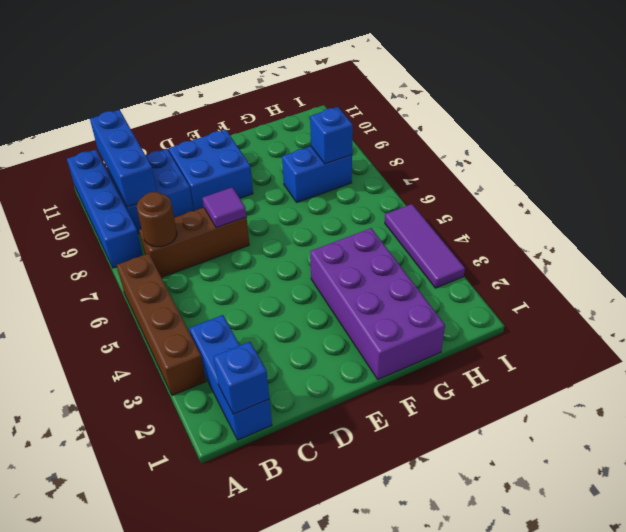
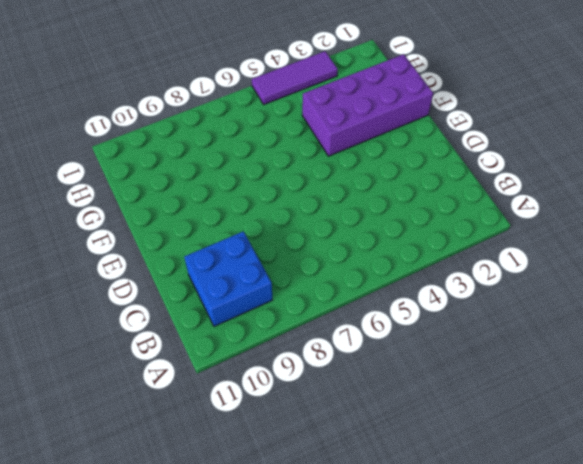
none -> brown brick A3:A6 level 1
none -> blue brick A8:A11 level 1
none -> blue brick B1:B3 level 1

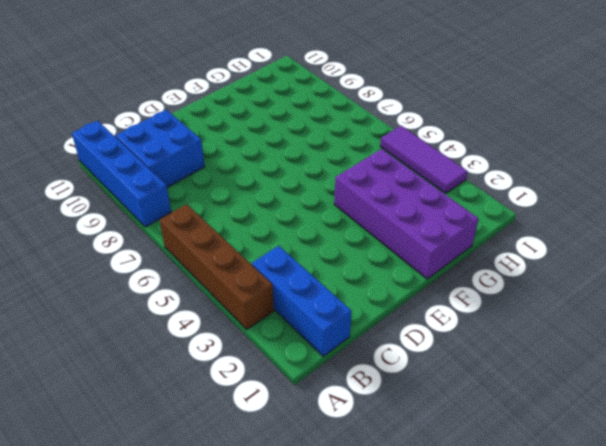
none -> brown brick B7:D7 level 1
none -> blue brick D9:E10 level 1
none -> blue brick G8:H8 level 1

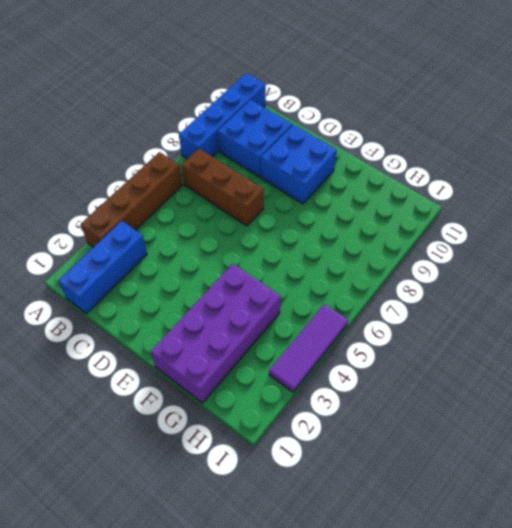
none -> blue brick G8:H8 level 1
none -> blue brick B1 level 2
none -> brown round brick B7 level 2

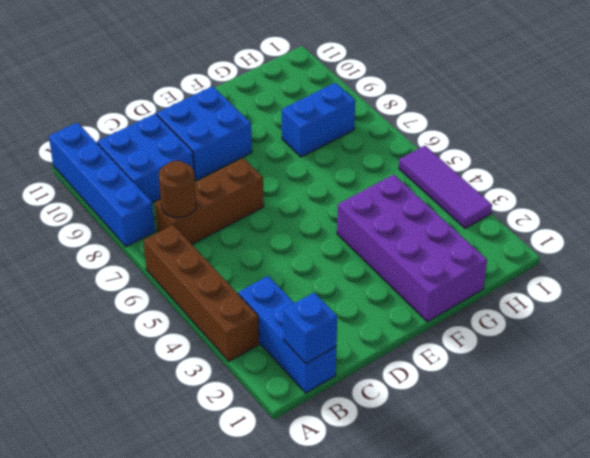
none -> blue brick B9:B11 level 2
none -> purple tile D7 level 2
none -> blue brick H8 level 2

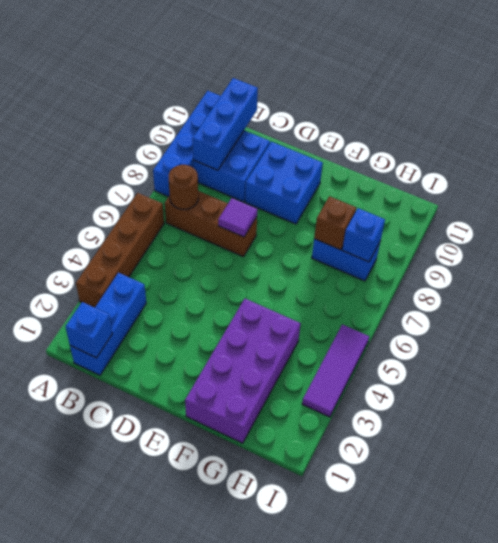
brown brick G8 level 2 -> none

